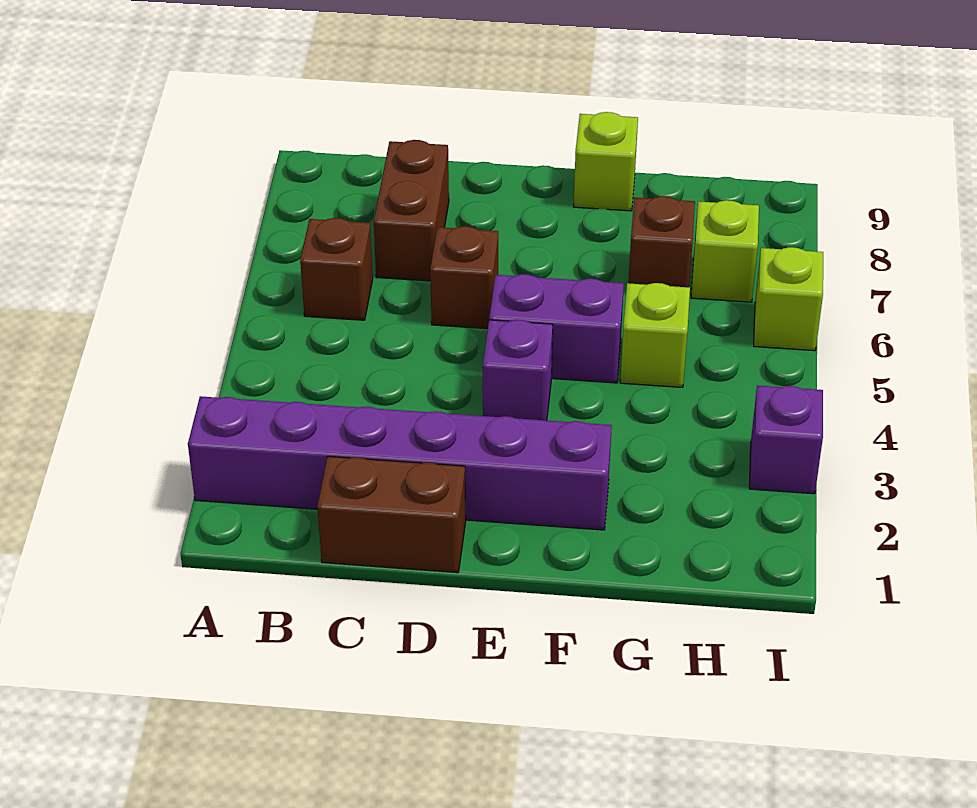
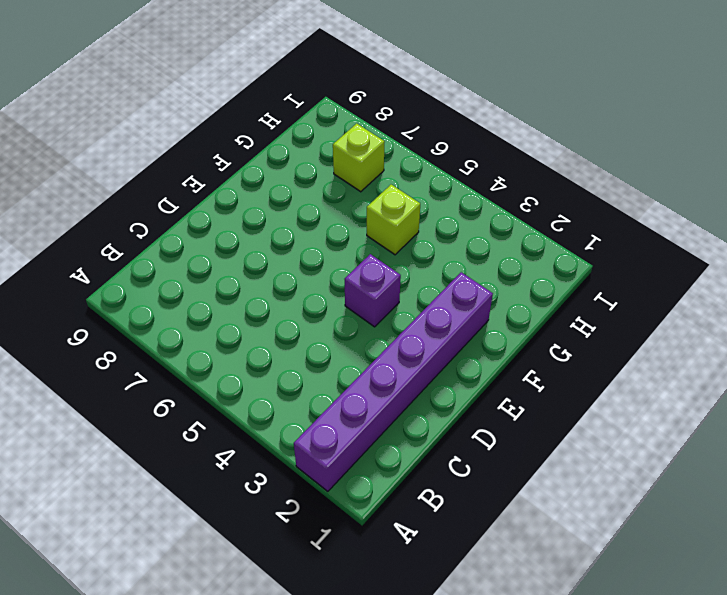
none -> brown brick B6 level 1
none -> brown brick C1:D1 level 1
none -> brown brick C7:C8 level 1

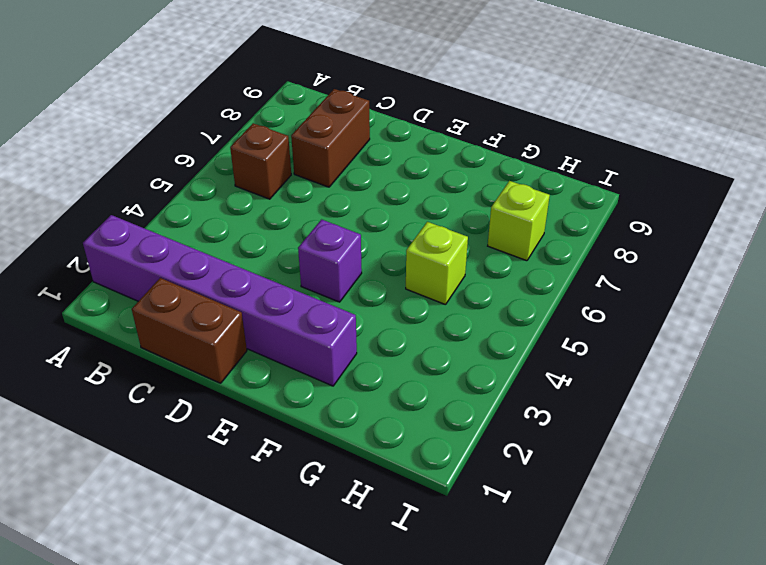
none -> brown brick D6 level 1
none -> purple brick E5:F5 level 1
none -> lime brick F9 level 1

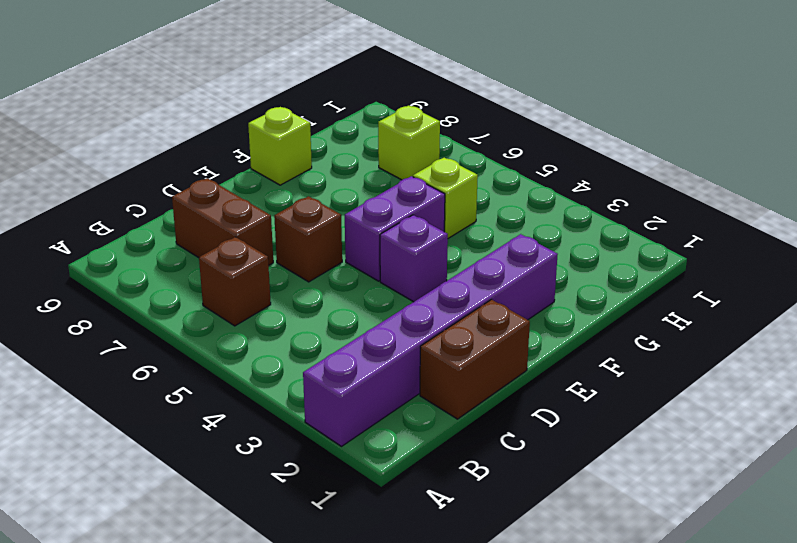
none -> brown brick G7 level 1
none -> purple brick I3 level 1
none -> lime brick I6 level 1

